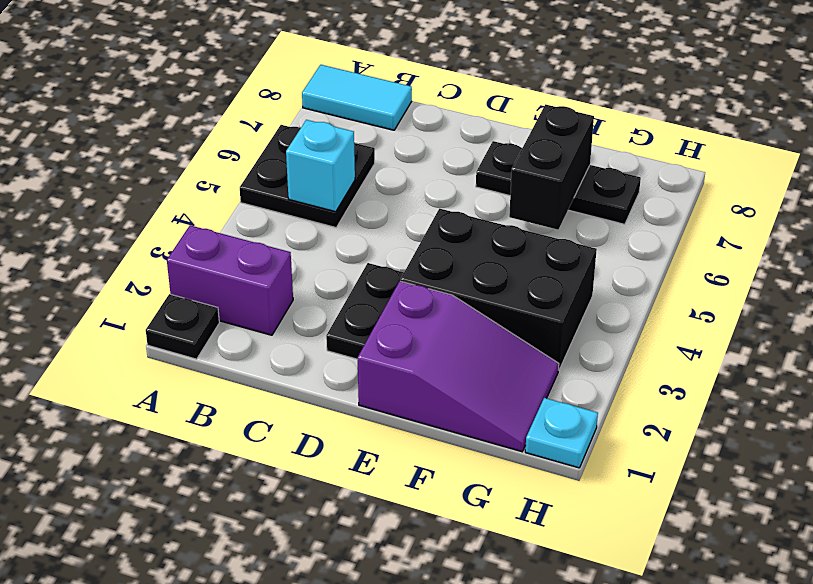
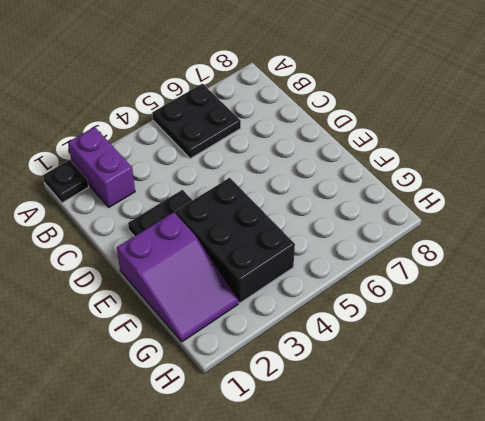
none -> cyan tile A8:B8 level 1
none -> black plate E7:G7 level 1

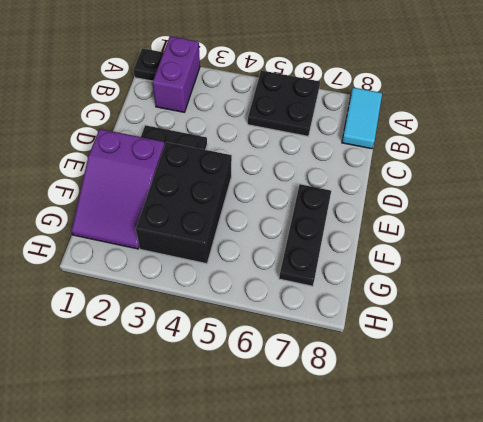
none -> cyan plate H1 level 1
none -> cyan brick B5 level 2

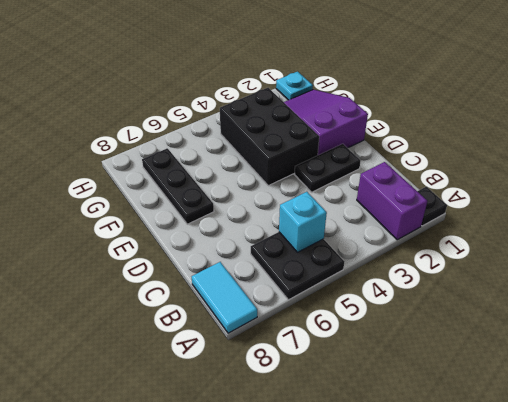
none -> black brick F6:F7 level 2

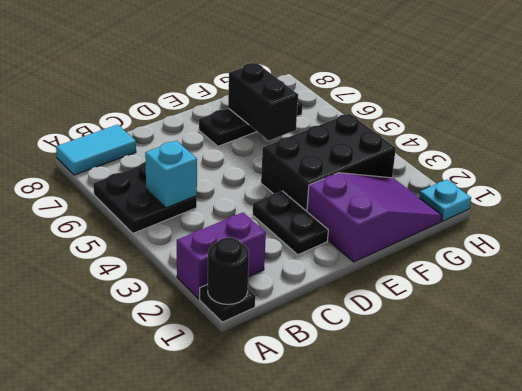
black round brick A1 level 2 -> none

